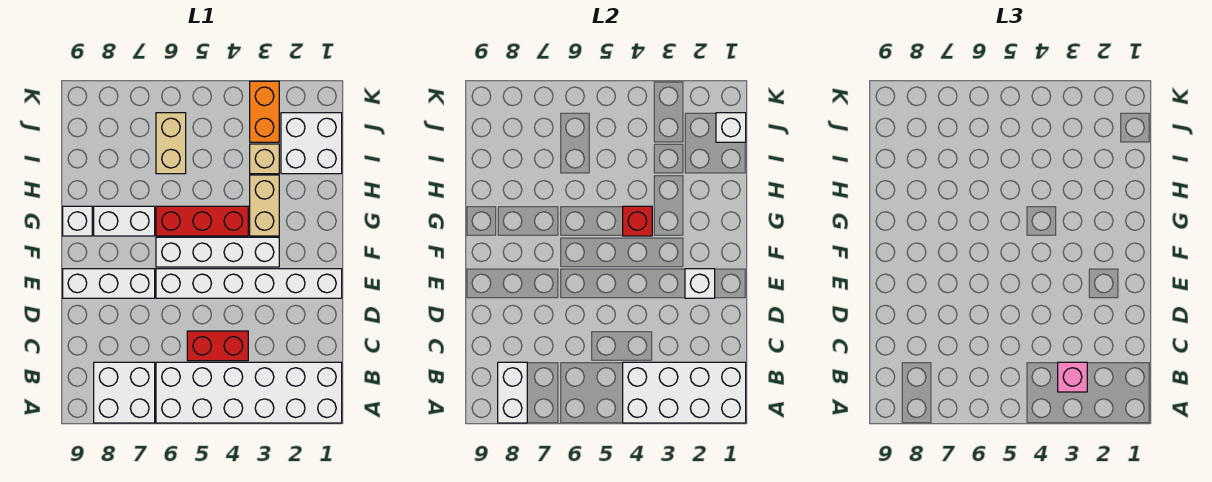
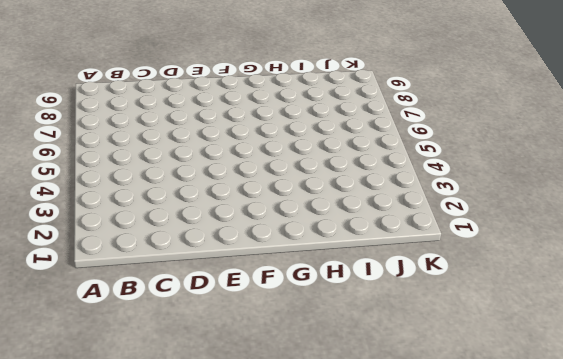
none -> white brick A1:B6 level 1
none -> white brick A7:B8 level 1
none -> red brick C4:C5 level 1

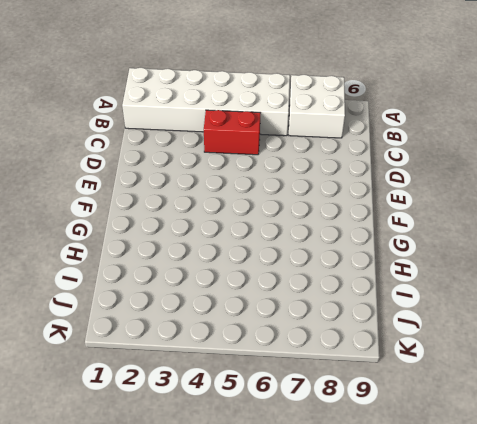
none -> white brick E1:E6 level 1
none -> white brick E7:E9 level 1
none -> white brick F3:F6 level 1

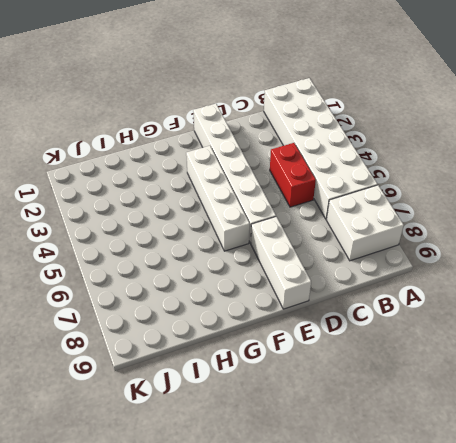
none -> tan brick G3:H3 level 1
none -> red brick G4:G6 level 1
none -> white brick G7:G8 level 1

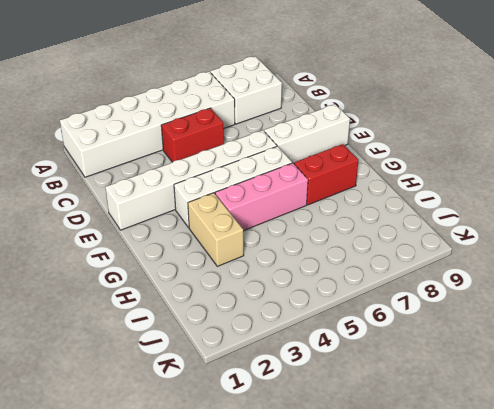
pink brick G4:G6 level 1 -> red brick G4:G6 level 1
red brick G7:G8 level 1 -> white brick G7:G8 level 1
none -> white brick G9 level 1
none -> white brick I1:J2 level 1
none -> tan brick I3 level 1

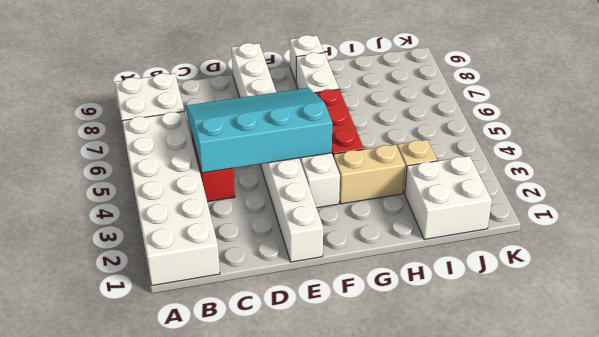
cyan slope C4:F6 level 2 top 4 -> none
none -> tan brick I6:J6 level 1
none -> orange brick J3:K3 level 1
none -> white brick A1:B4 level 2

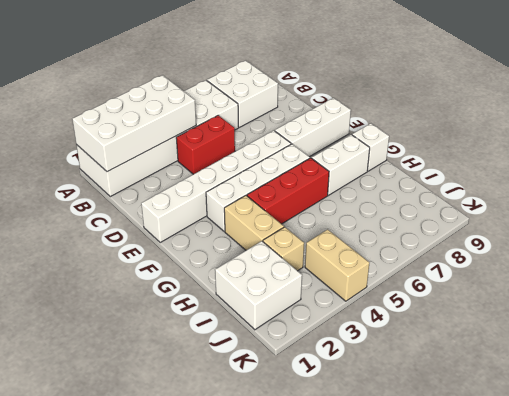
tan brick J4:K4 level 1 -> tan brick I6:J6 level 1
none -> orange brick J3:K3 level 1
none -> white brick A8:B8 level 2
none -> white brick E2 level 2

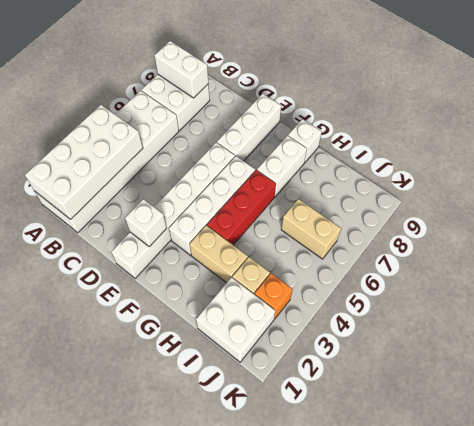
orange brick J3 level 1 -> orange brick J3:K3 level 1
none -> red brick C4:C5 level 1
none -> red brick G4 level 2
none -> white brick J1 level 2

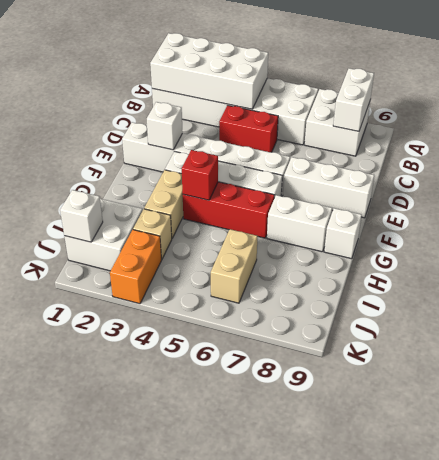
none -> pink brick B3 level 3

